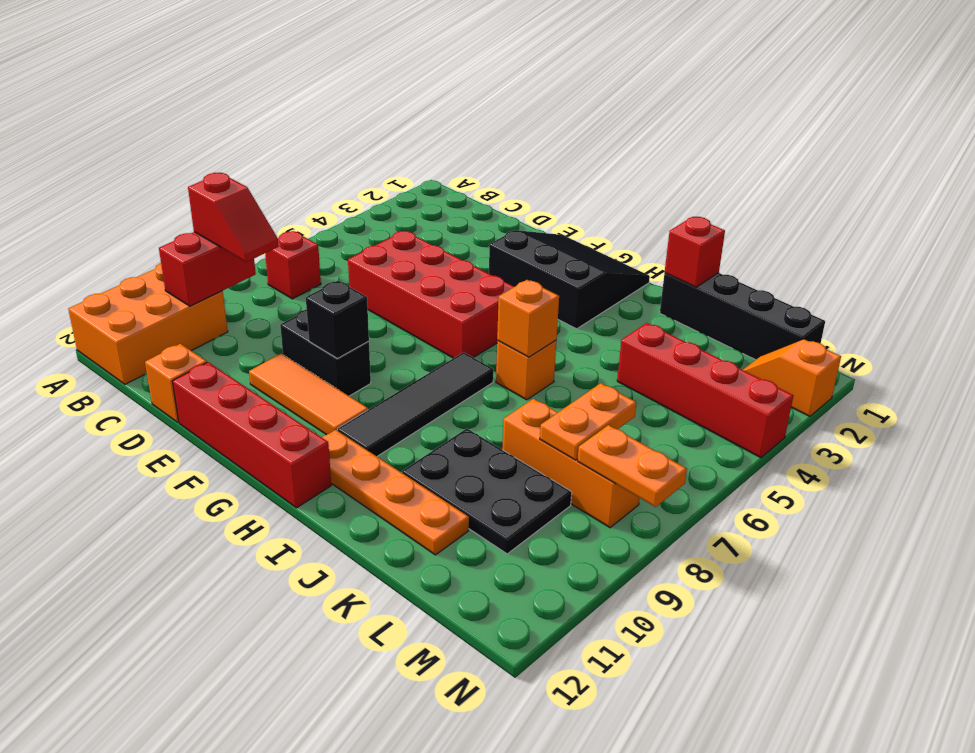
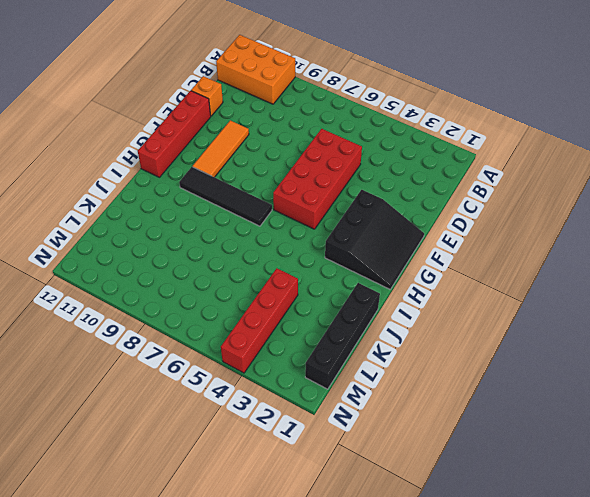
none -> red brick B7 level 1
none -> black brick E9:F9 level 1
none -> orange plate H11:K11 level 1

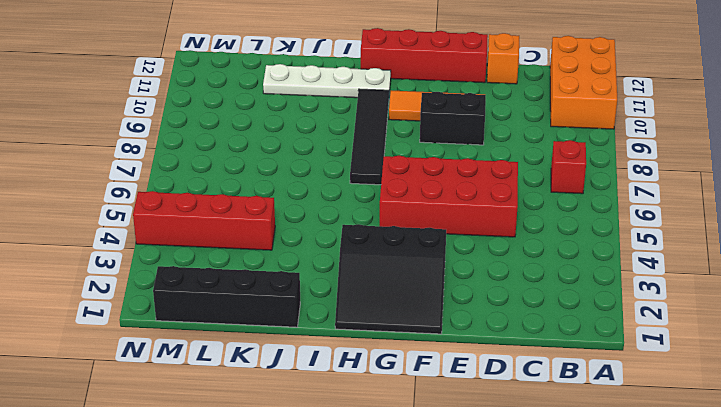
white plate H11:K11 level 1 -> orange plate H11:K11 level 1
none -> orange brick I6 level 1
none -> black plate J9:L10 level 1
none -> orange brick K8:M8 level 1

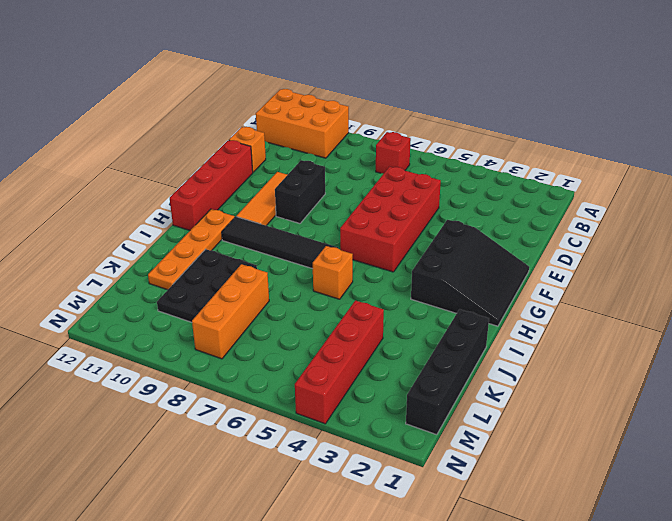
none -> orange slope M2:N2 level 1 top N
none -> red brick B9:B10 level 2
none -> black brick F9 level 2

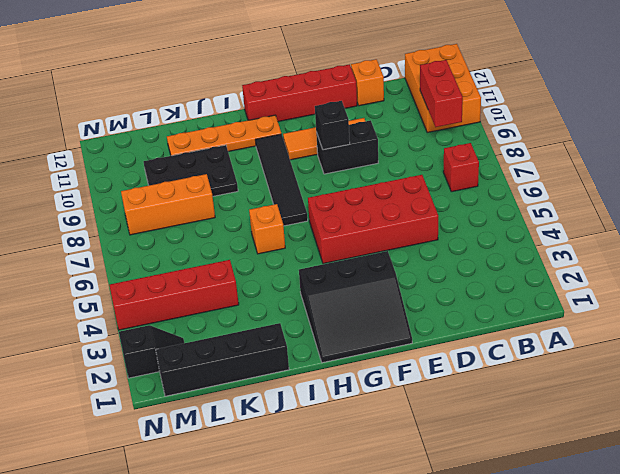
black slope M2:N2 level 1 top N -> orange slope M2:N2 level 1 top N
none -> orange brick I6 level 2
none -> red brick J1 level 2
none -> orange plate L7:L8 level 2

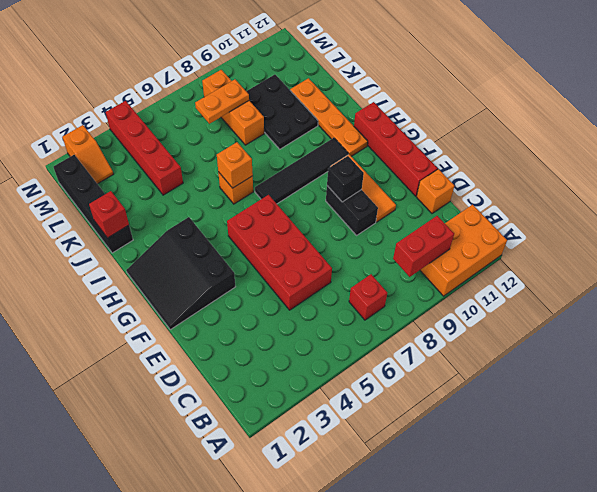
none -> orange plate M8:N8 level 2
none -> red slope B9:C9 level 3 top B

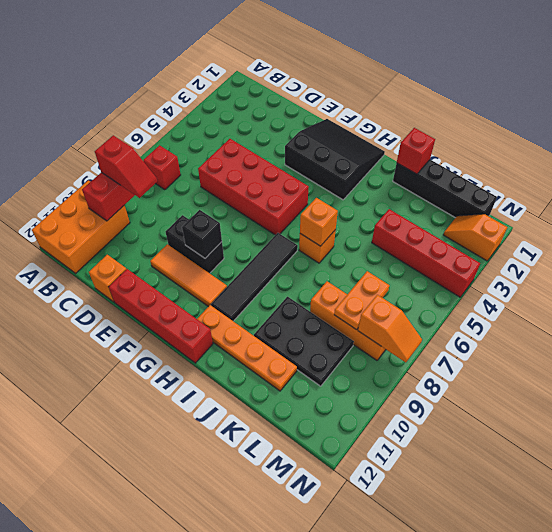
orange slope M8:N8 level 2 top M -> orange plate M8:N8 level 2

